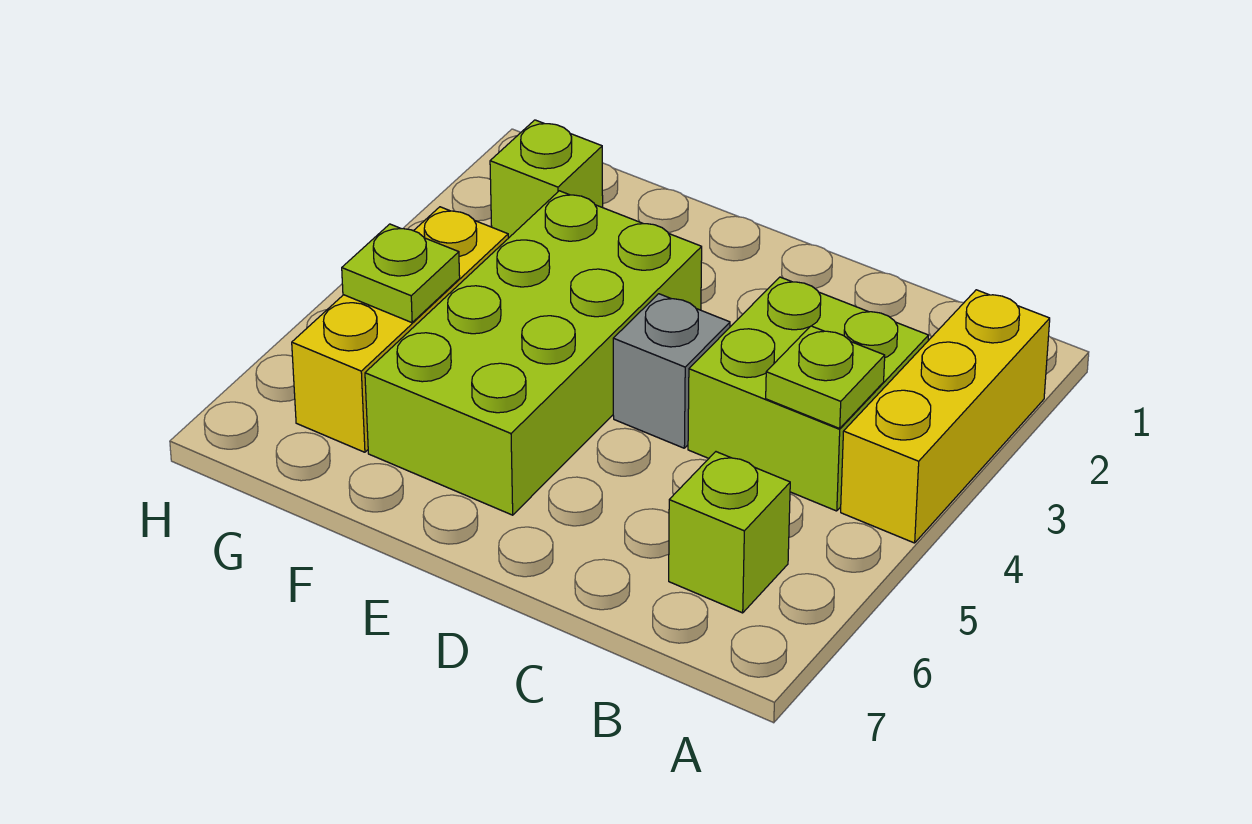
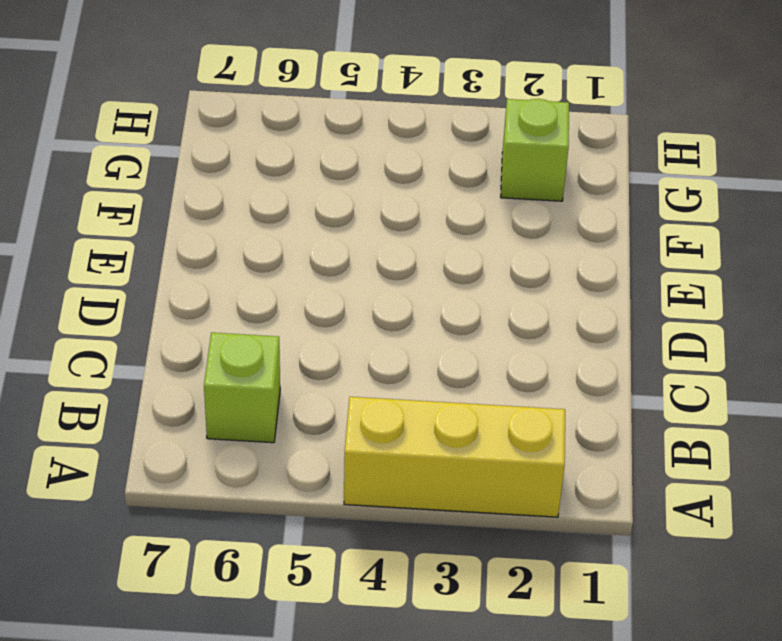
none -> lime brick B3:C4 level 1
none -> grey brick D4 level 1

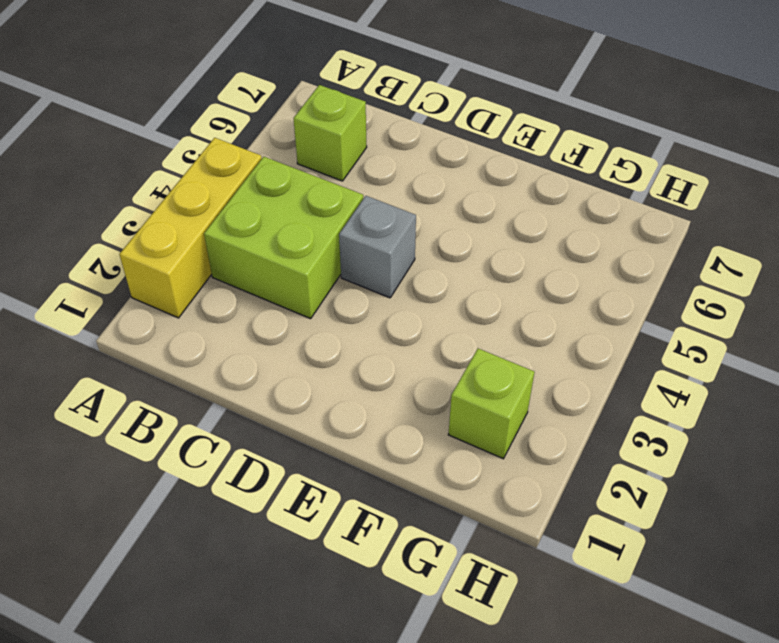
none -> lime brick E3:F6 level 1
none -> yellow brick G4:G6 level 1

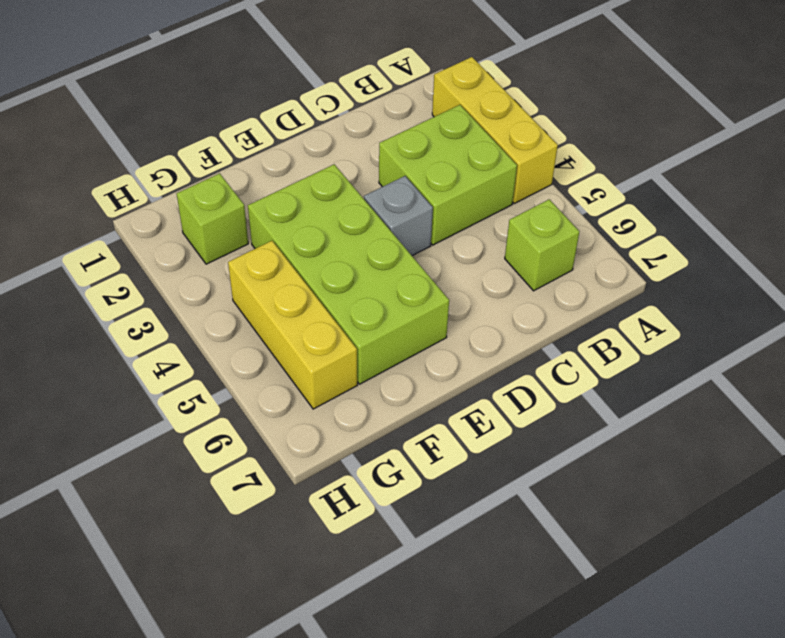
none -> lime plate B4 level 2
none -> lime plate G5 level 2

